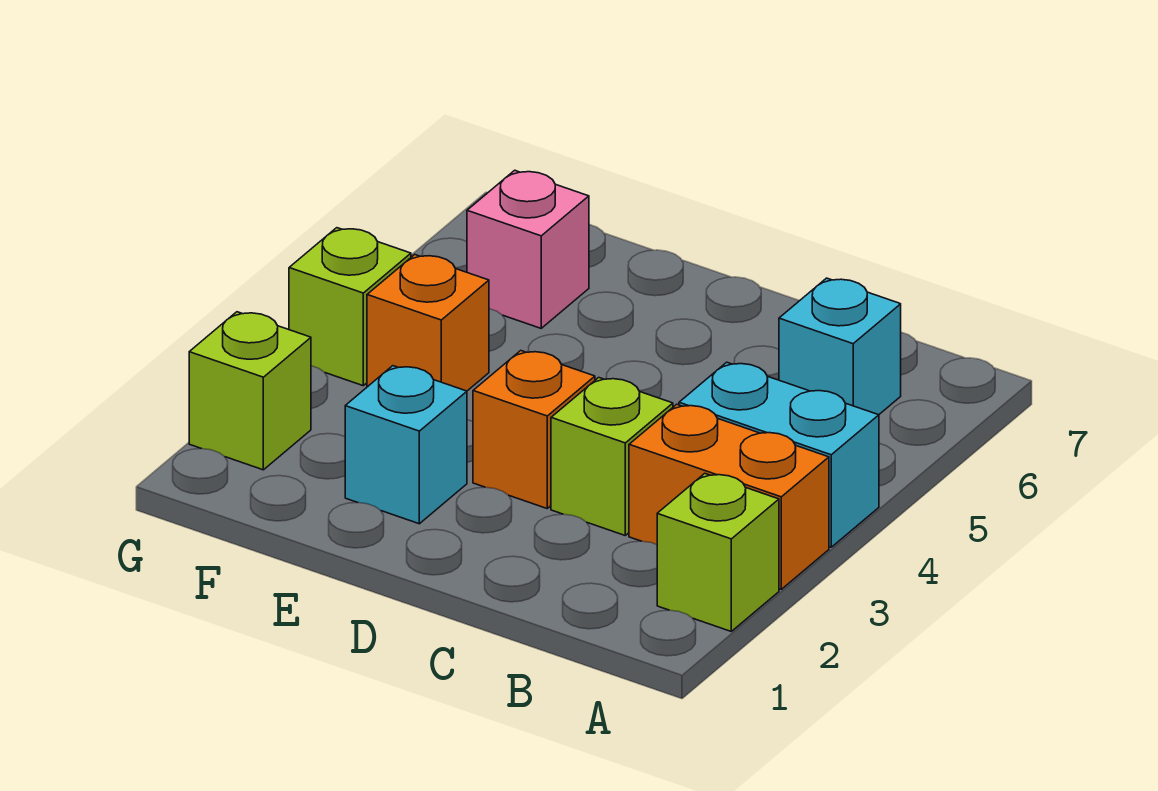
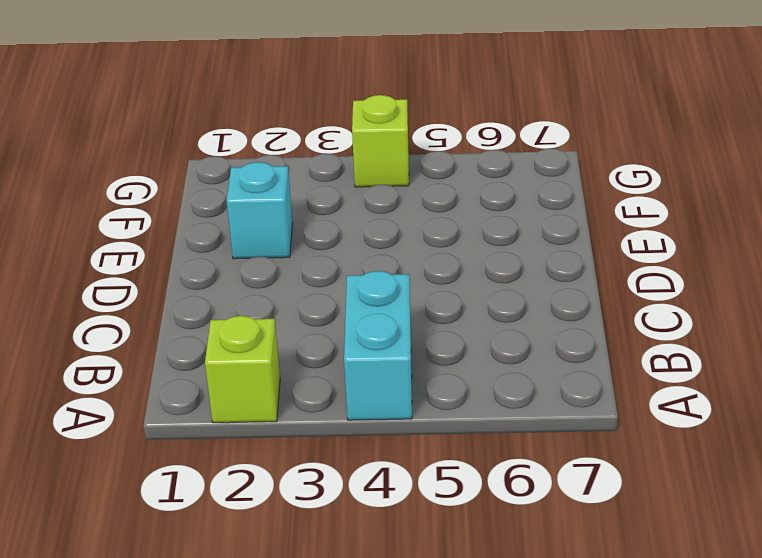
none -> orange brick A3:B3 level 1
none -> cyan brick B6 level 1

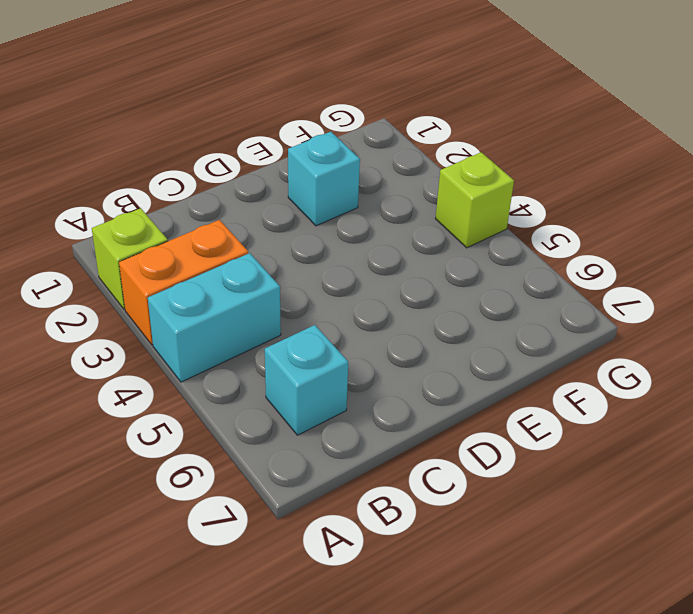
none -> lime brick C3 level 1
none -> orange brick D3 level 1

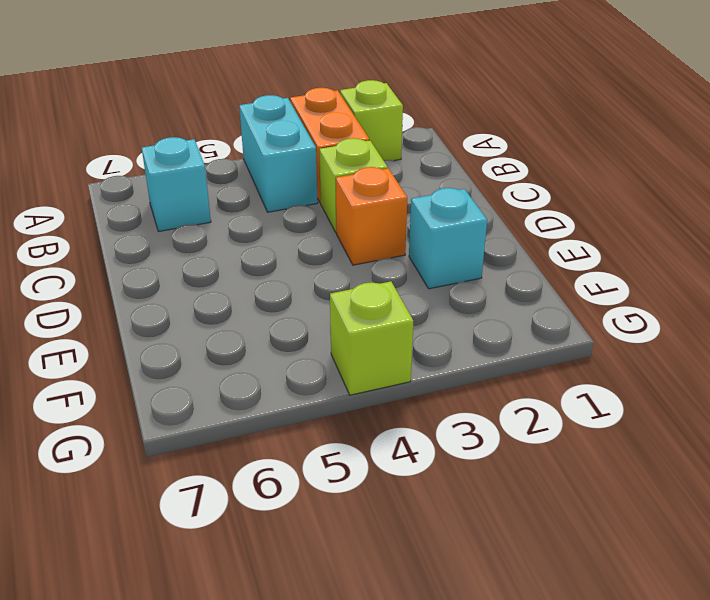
none -> orange brick F4 level 1
none -> pink brick F6 level 1

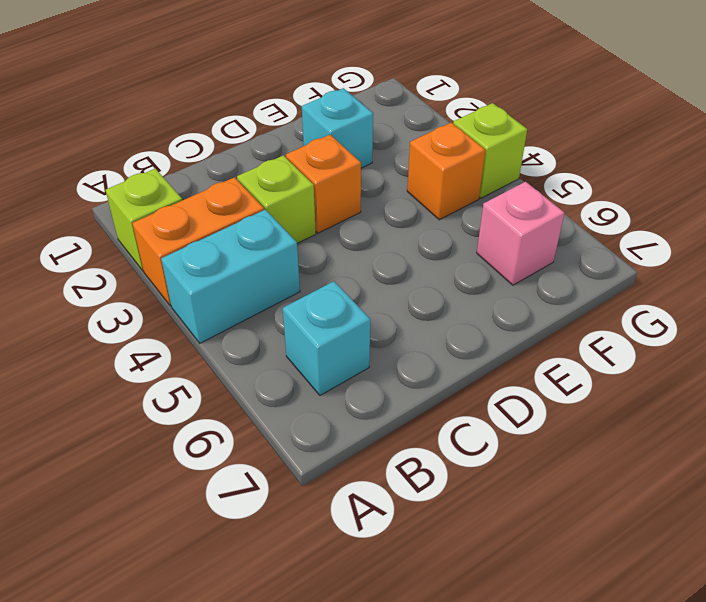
none -> lime brick G2 level 1

